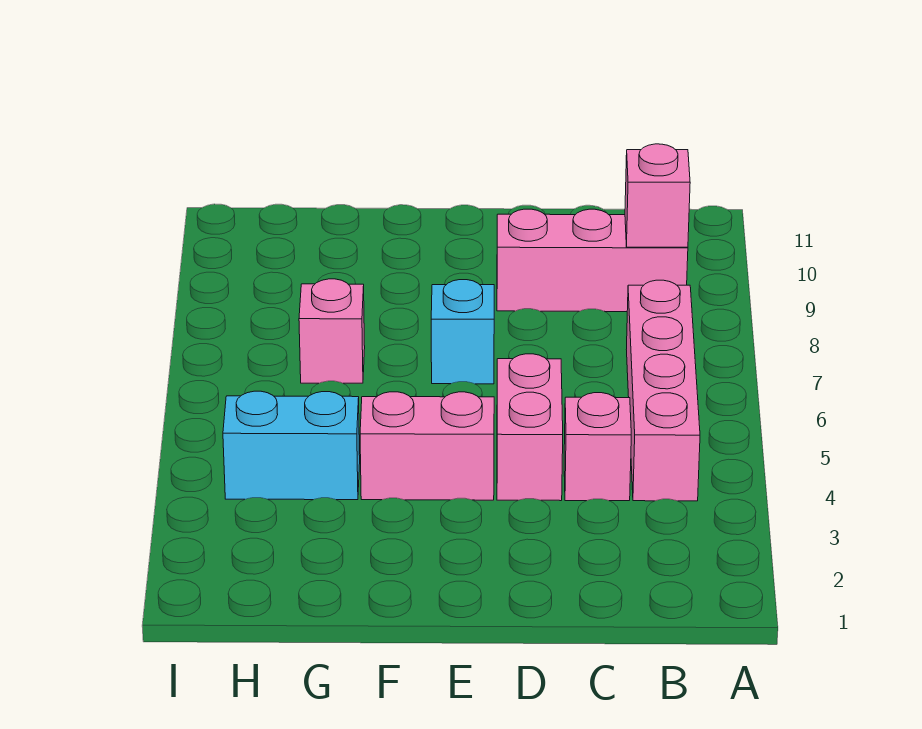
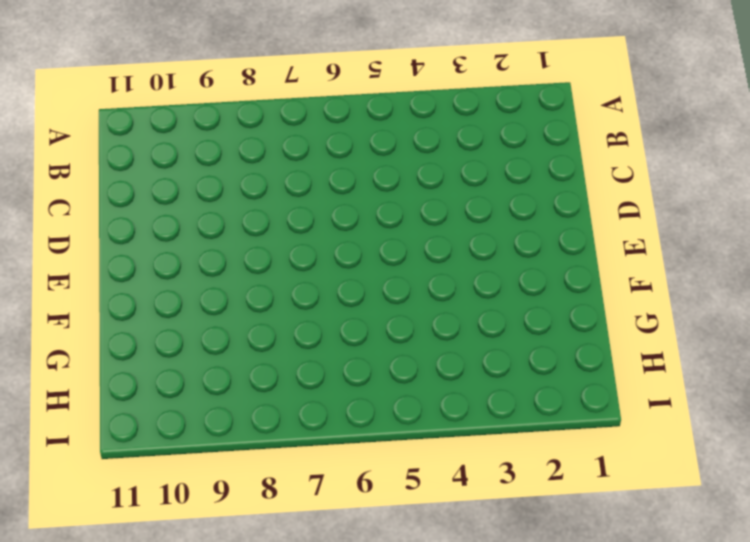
none -> pink brick B4:B7 level 1
none -> pink brick B9:D9 level 1

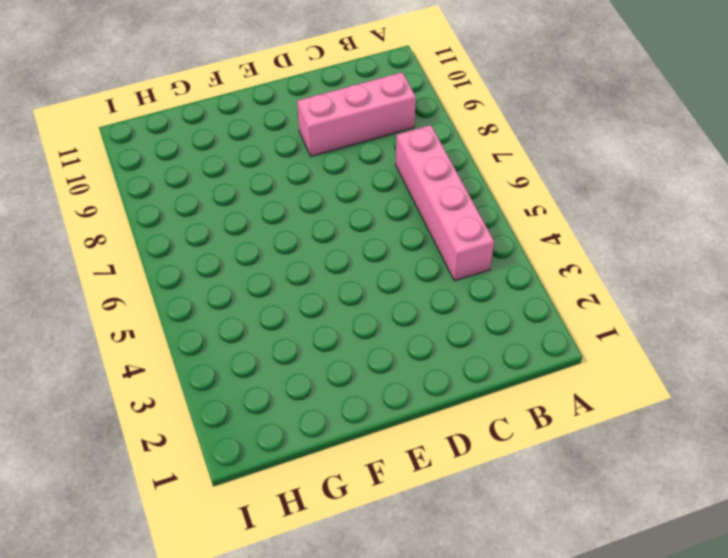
none -> pink brick C4 level 1
none -> pink brick D4:D5 level 1

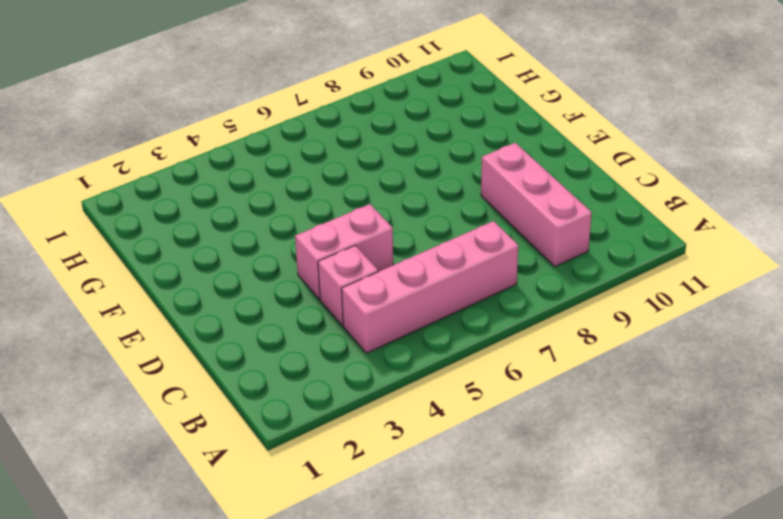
none -> pink brick E4:F4 level 1
none -> cyan brick E7 level 1

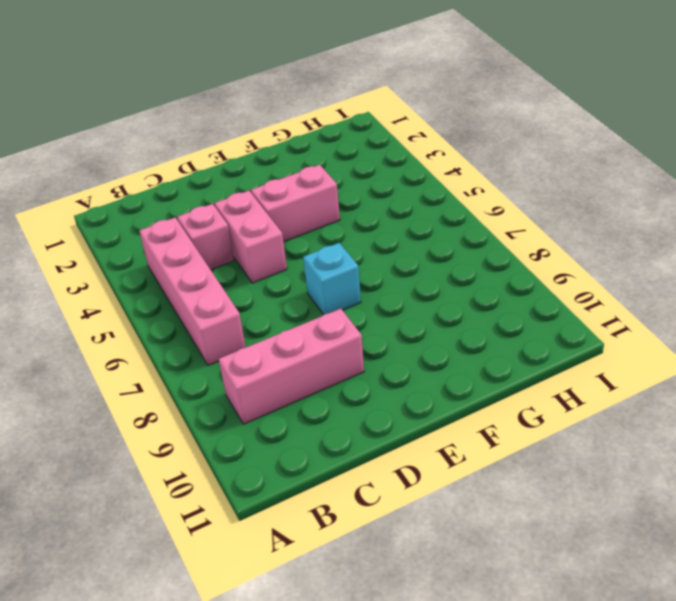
none -> cyan brick G4:H4 level 1
none -> pink brick G7 level 1

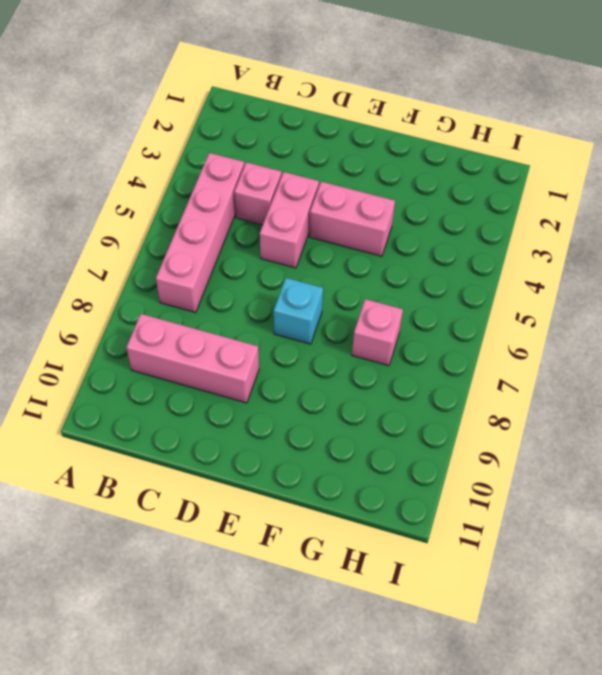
none -> cyan brick G4:H4 level 1
none -> pink brick B9 level 2

